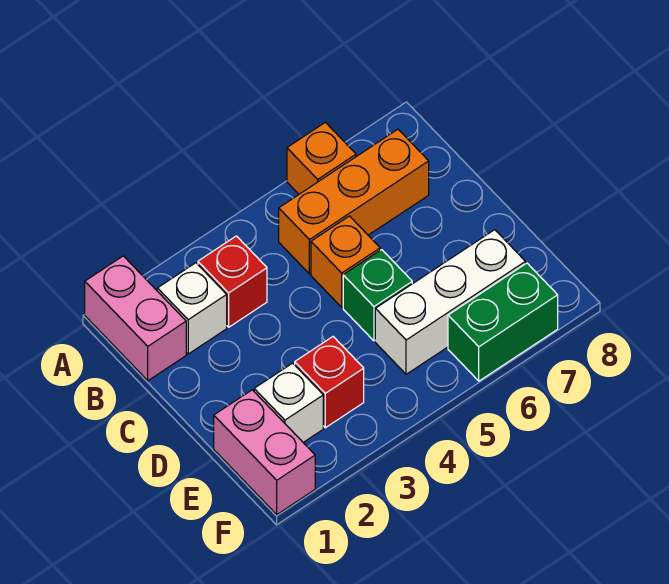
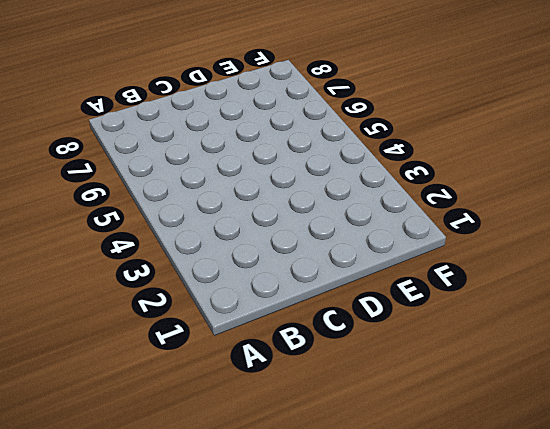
none -> pink brick A1:B1 level 1
none -> orange brick A6 level 1
none -> white brick B2 level 1

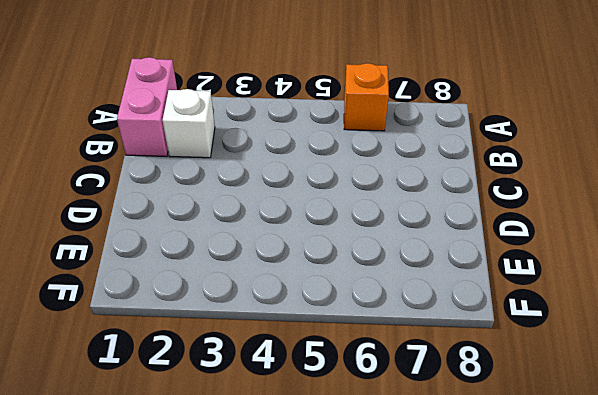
none -> red brick B3 level 1
none -> orange brick B5:B7 level 1
none -> orange brick C5 level 1

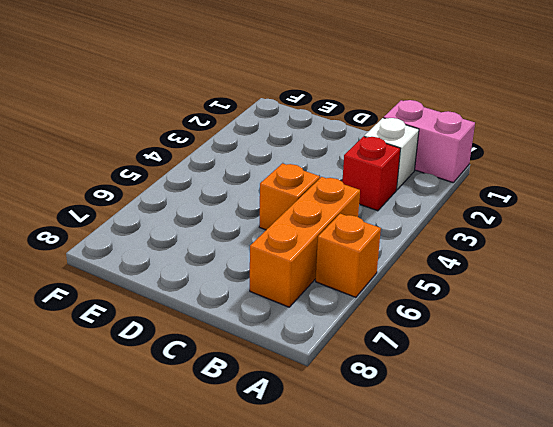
none -> green brick D5 level 1
none -> pink brick E1:F1 level 1
none -> white brick E2 level 1

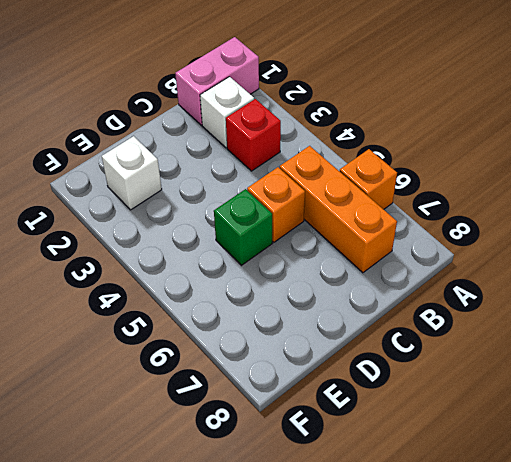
none -> pink brick E1:F1 level 1
none -> red brick E3 level 1
none -> white brick E5:E7 level 1

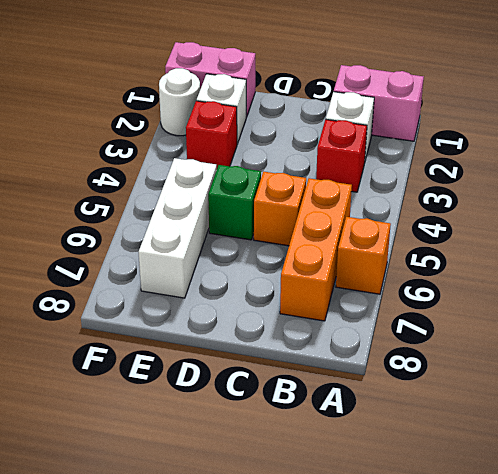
white round brick F2 level 1 -> none
none -> green brick F6:F7 level 1

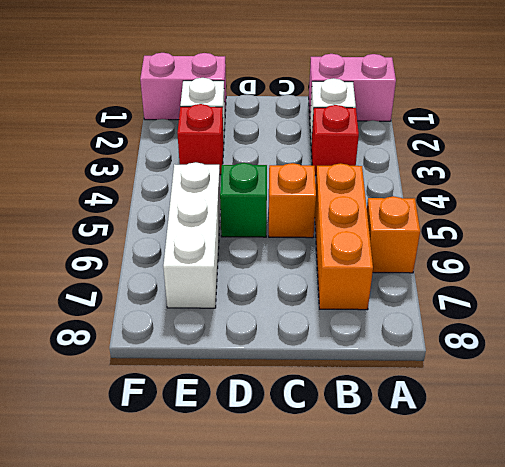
none -> green brick F6:F7 level 1

